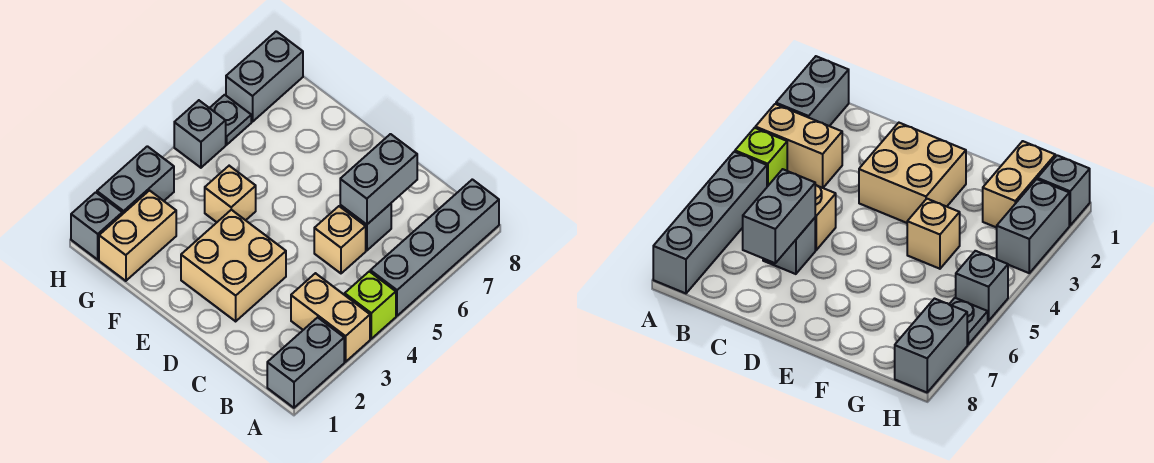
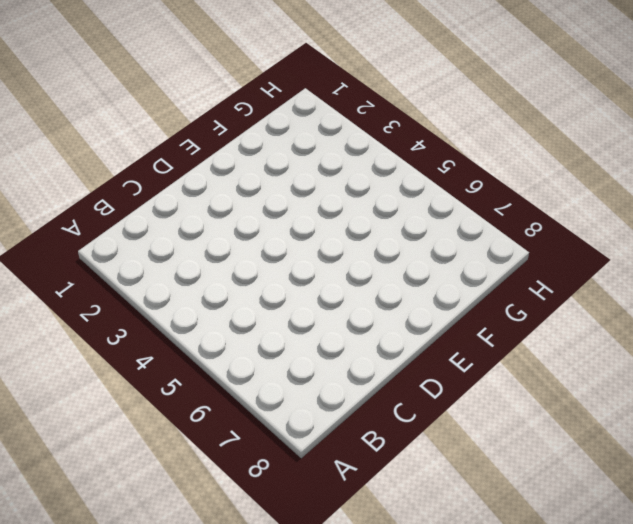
none -> grey brick A1:A2 level 1
none -> tan brick A3:B3 level 1
none -> lime brick A4 level 1

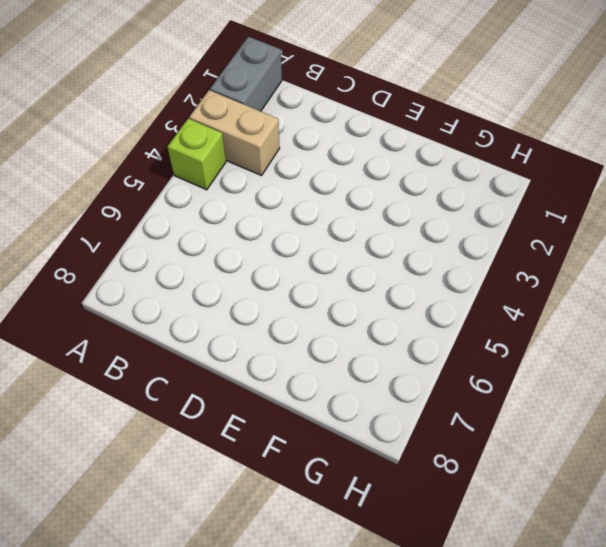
none -> grey brick A5:A8 level 1
none -> tan brick C5 level 1
none -> grey brick C6 level 1

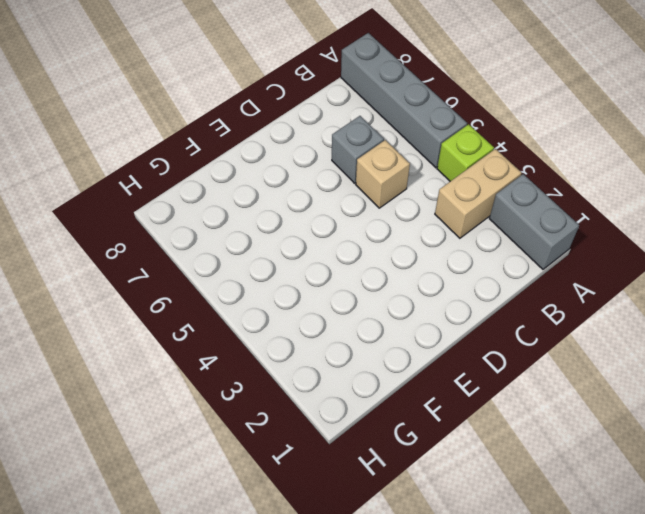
none -> tan brick D2:E3 level 1
none -> tan brick F4 level 1
none -> tan brick G1:G2 level 1

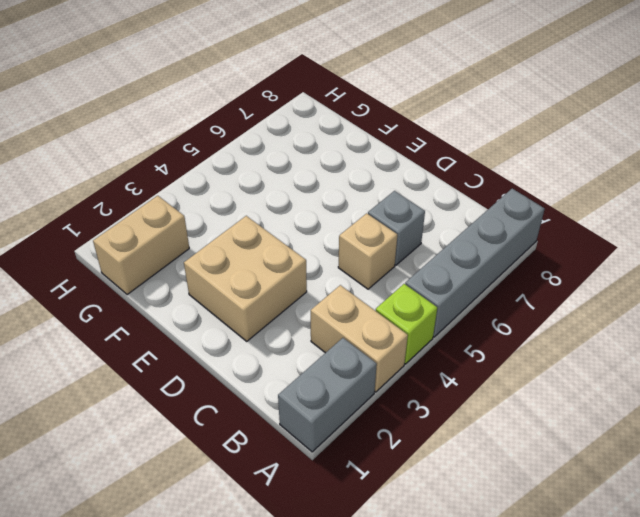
none -> tan brick F4 level 1
none -> grey brick H1 level 1
none -> grey brick H2:H3 level 1

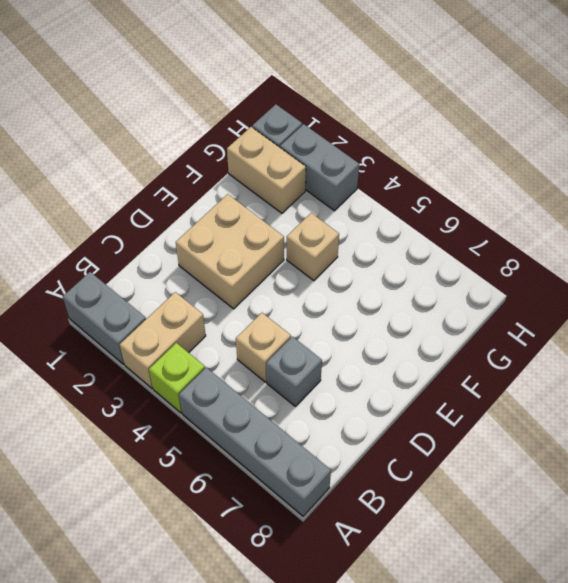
none -> grey brick H5 level 1
none -> grey plate H6 level 1
none -> grey brick H7:H8 level 1

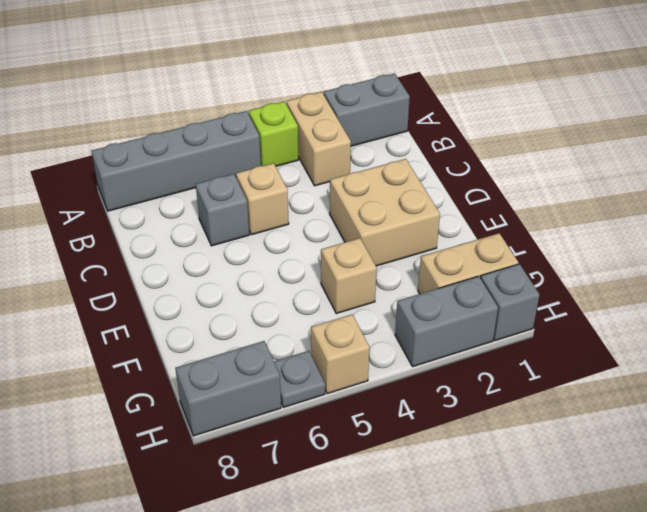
tan brick H5 level 1 -> grey brick H5 level 1
none -> grey brick C6:C7 level 2

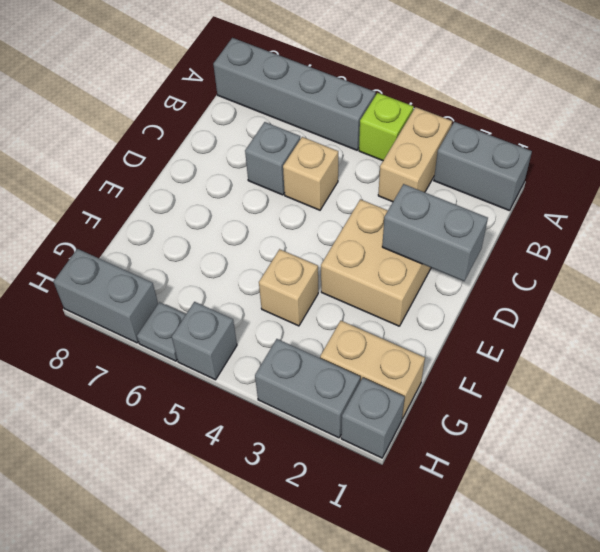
grey brick D1:D2 level 2 -> grey brick C6:C7 level 2

